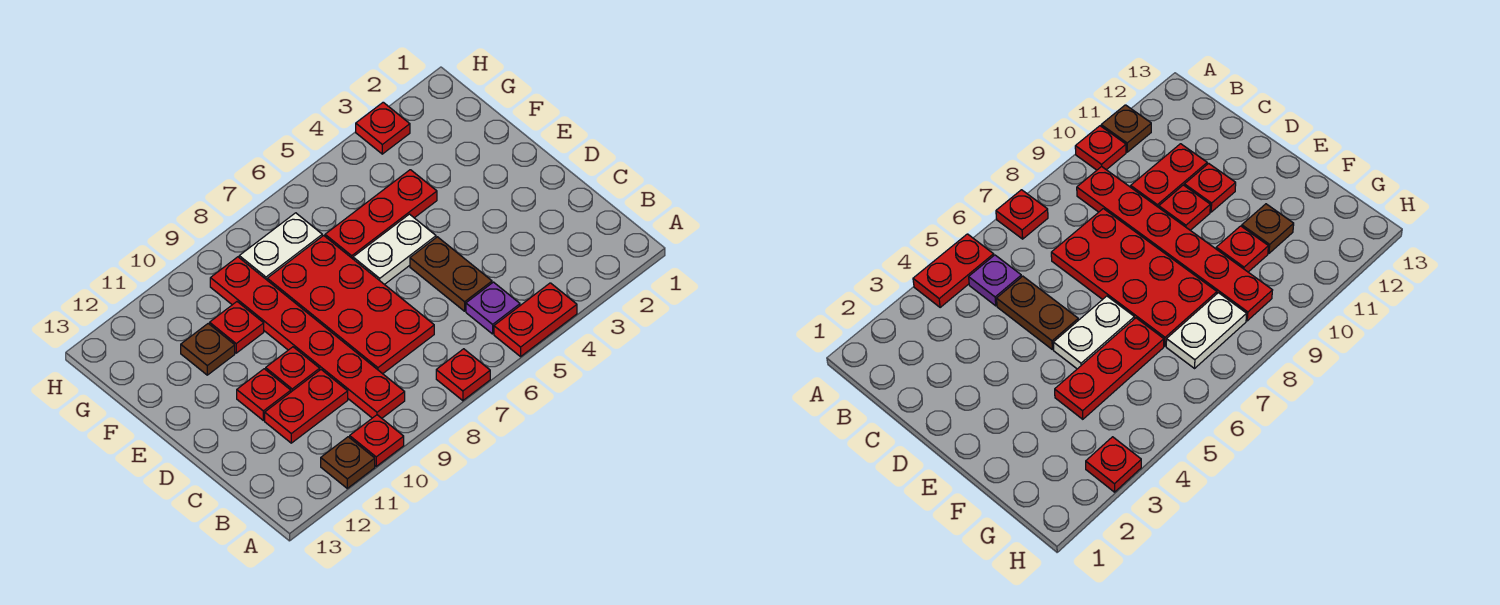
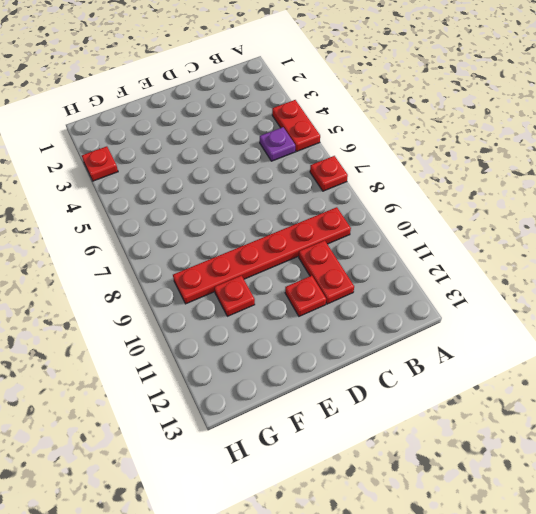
none -> red plate A10 level 1
none -> brown plate A11 level 1
none -> brown plate C5:D5 level 1

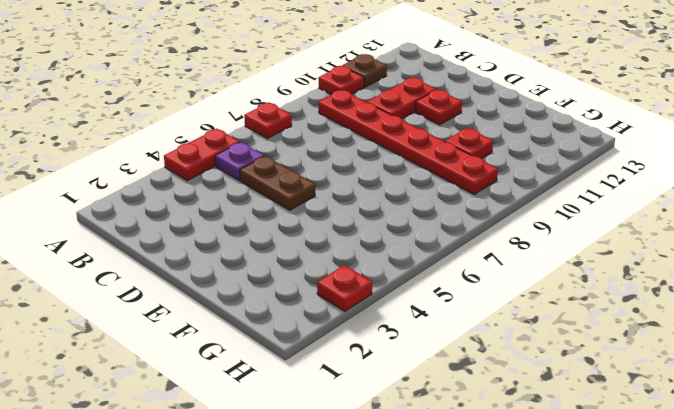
none -> red plate C7:F8 level 1
none -> red plate D10 level 1
none -> white plate E5:E6 level 1

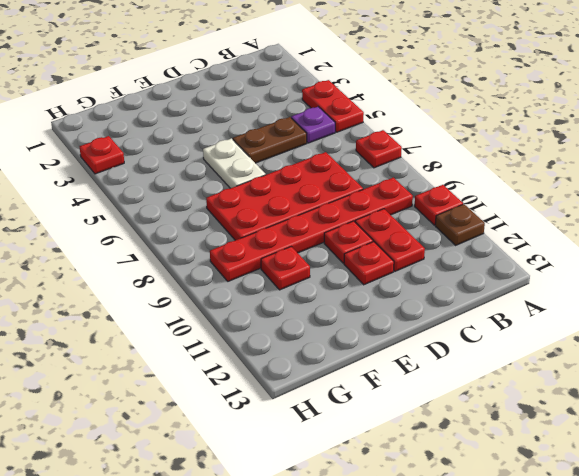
none -> red plate F4:F6 level 1
none -> brown plate F11 level 1
none -> white plate G7:G8 level 1

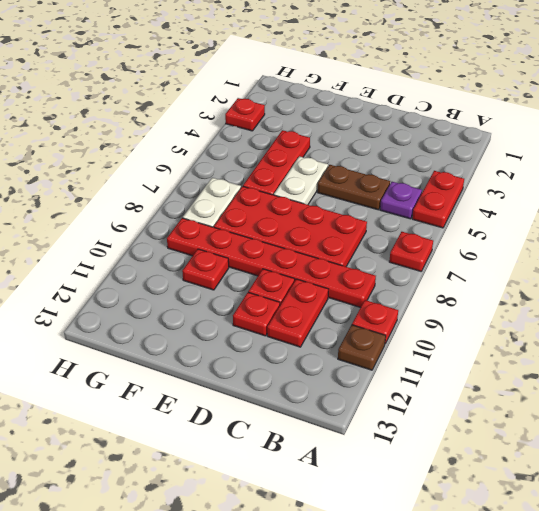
none -> brown plate F11 level 1

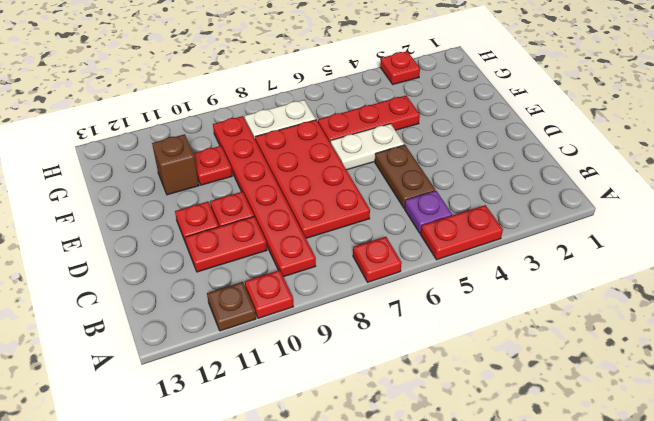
brown brick F11 level 1 -> brown plate F11 level 1

